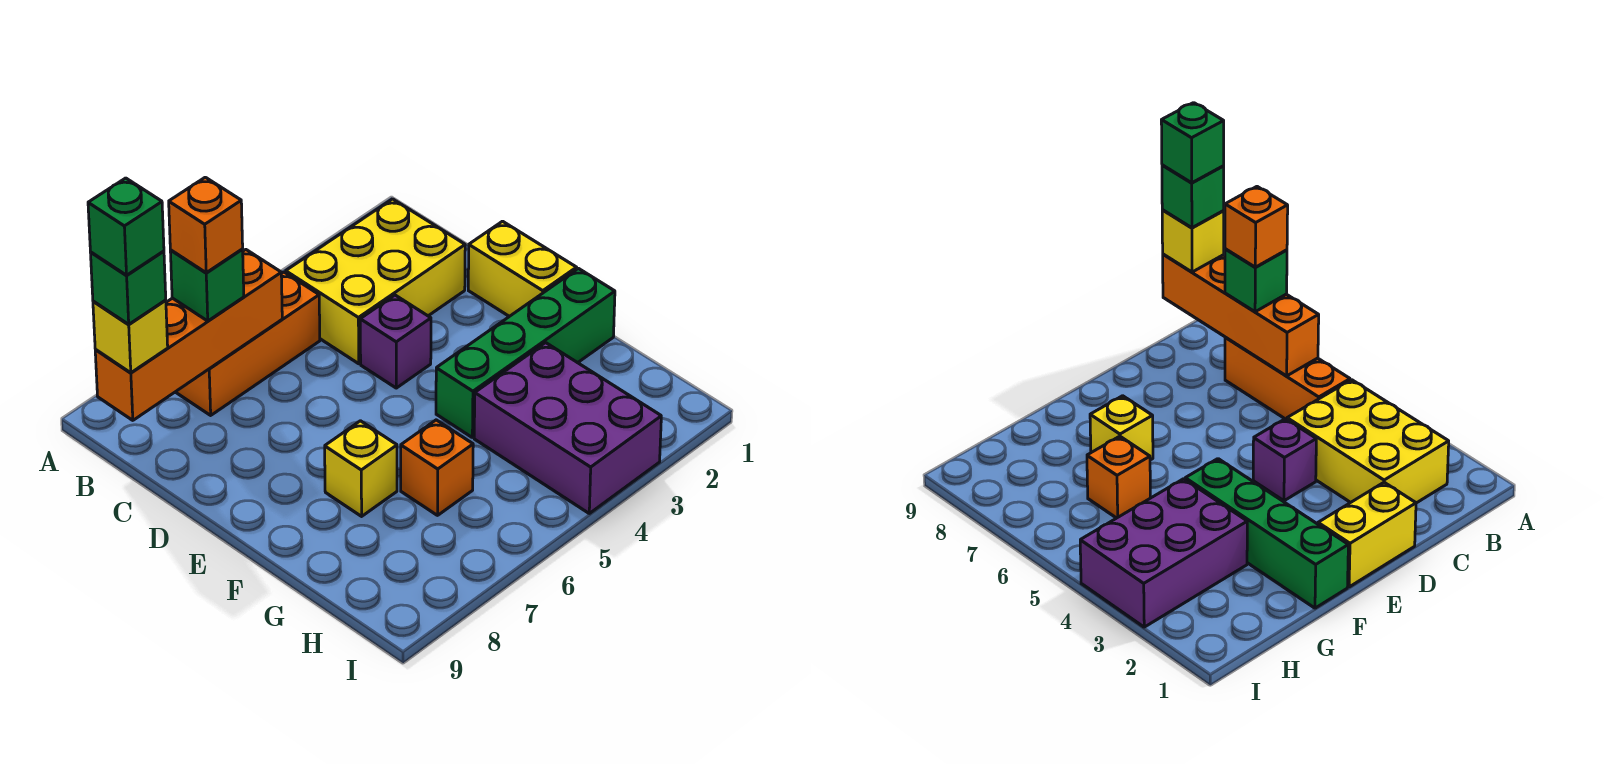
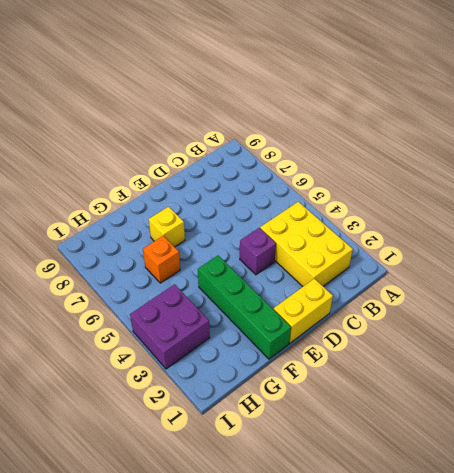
purple brick H3:I4 level 1 -> purple brick G3:I4 level 1
none -> orange brick B5:B7 level 1
none -> orange brick B6:B9 level 2
none -> green brick B7 level 3

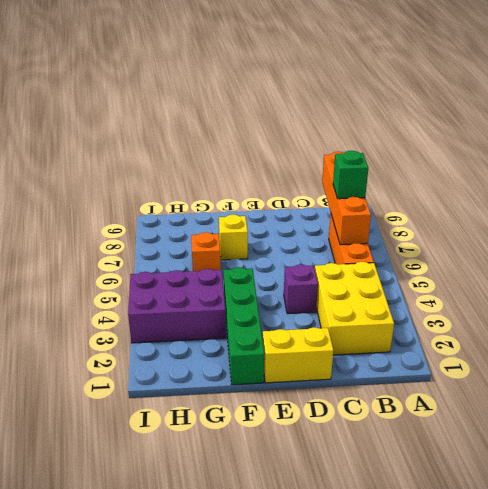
none -> yellow brick B9 level 3
none -> orange brick B7 level 4
none -> green brick B9 level 4

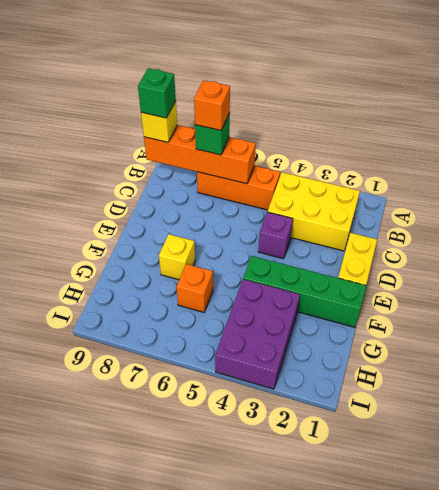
none -> green brick B9 level 5

